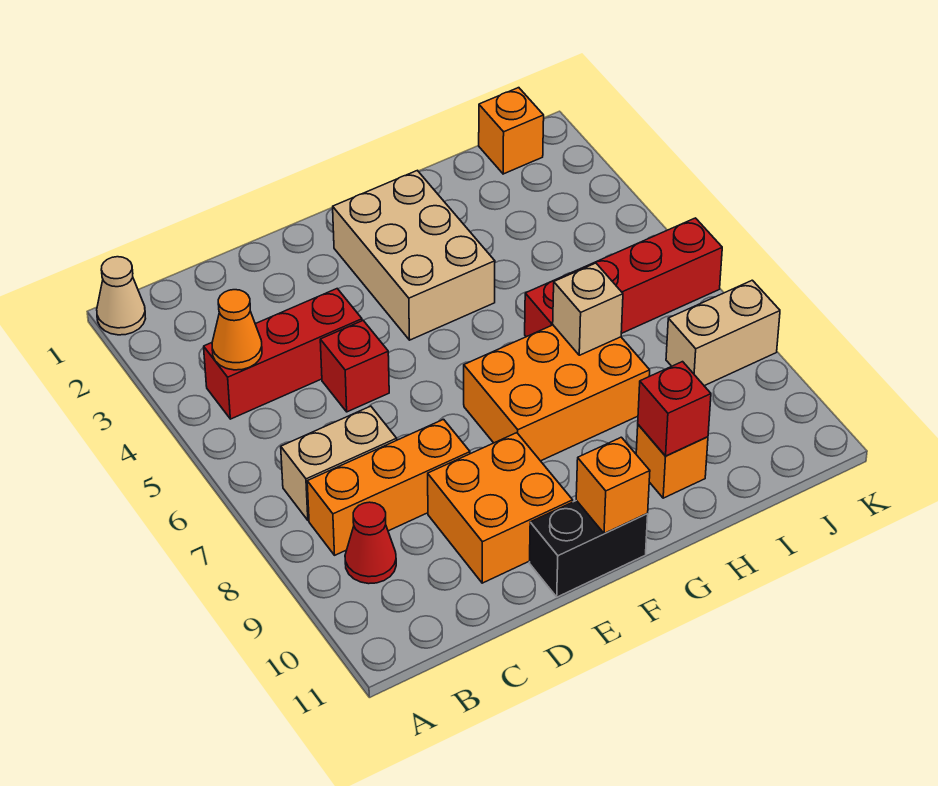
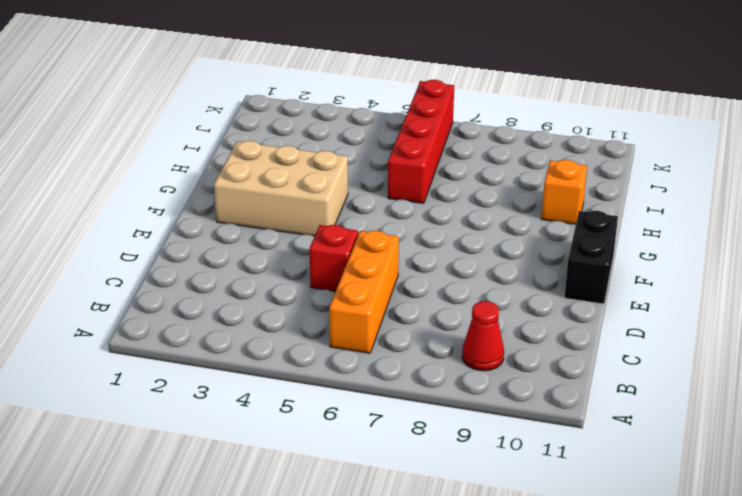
orange brick B6:D6 level 1 -> orange brick B8:D8 level 1
none -> tan cone A1 level 1
none -> red brick B4:D4 level 1
none -> tan brick B7:C7 level 1

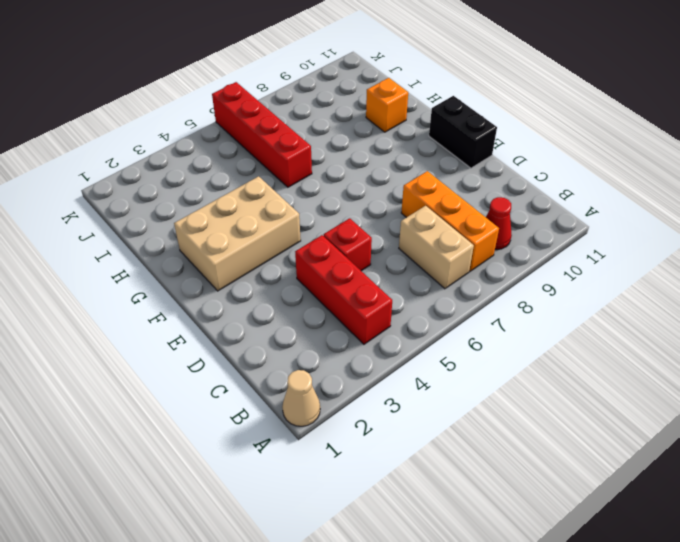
none -> orange brick D9:E10 level 1
none -> orange brick F7:H8 level 1
none -> orange brick J1 level 1

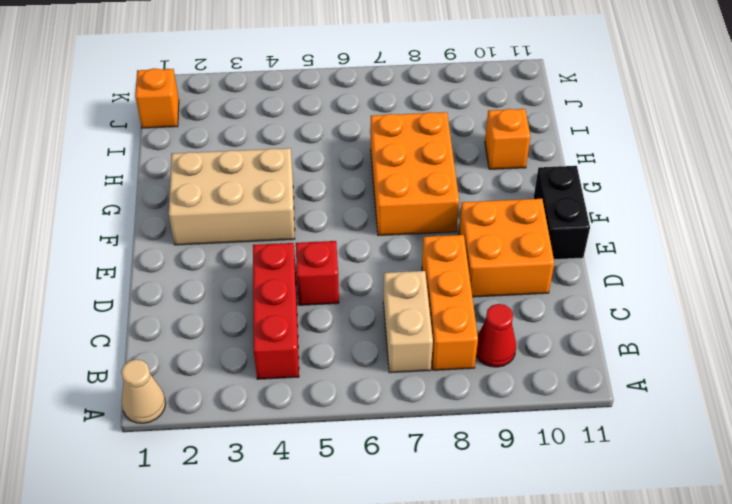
none -> red brick H6:K6 level 1
none -> tan brick J8:K8 level 1
none -> orange cone B4 level 2

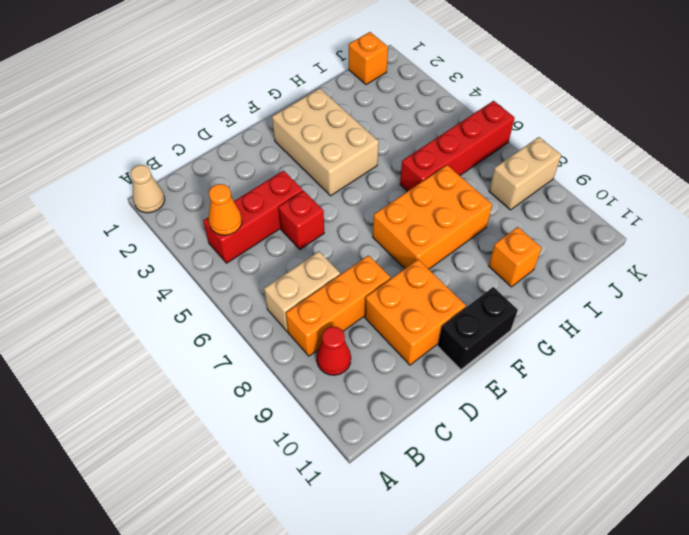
none -> orange brick F11 level 2
none -> tan brick H7 level 2
none -> red brick H10 level 2

